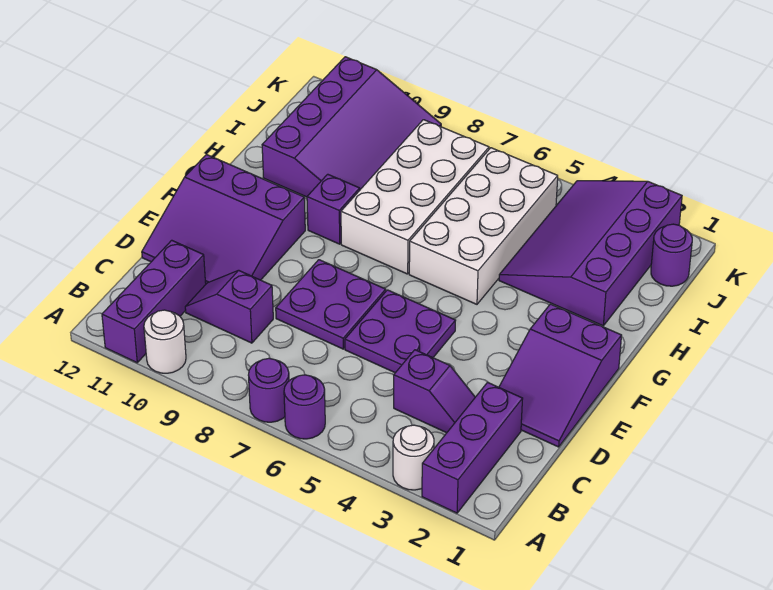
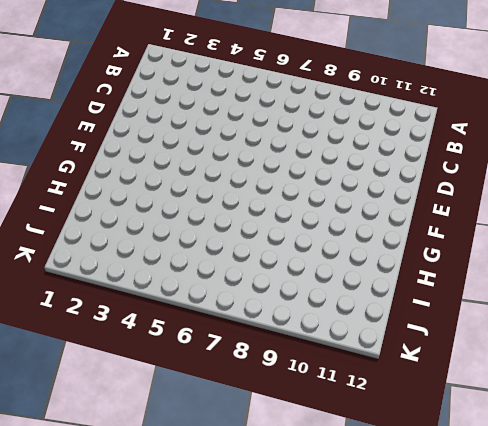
none -> purple brick A2:C2 level 1
none -> white round brick A3 level 1
none -> purple round brick A6 level 1

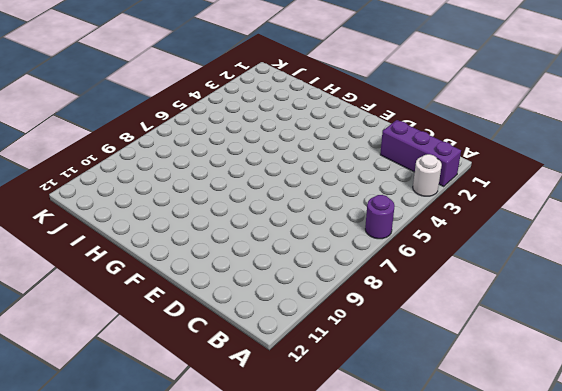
none -> purple round brick A7 level 1
none -> white round brick A10 level 1
none -> purple brick A11:C11 level 1

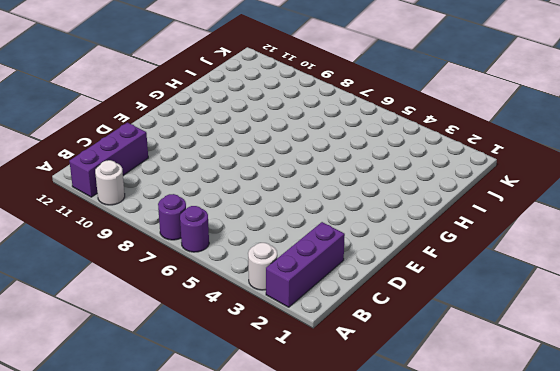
none -> purple slope C3:C4 level 1 top 4
none -> purple slope C9:C10 level 1 top 9
none -> purple slope D1:F2 level 1 top F

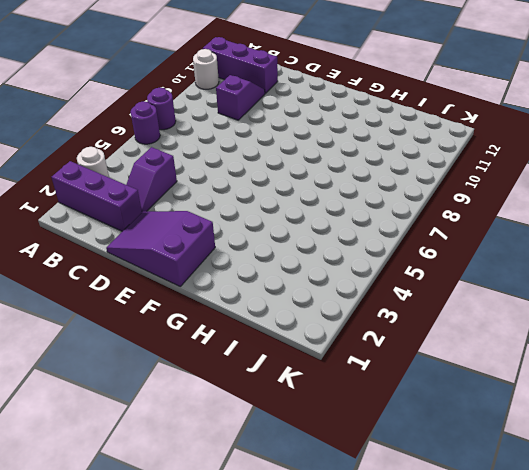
none -> purple plate D5:E6 level 1
none -> purple plate D7:E8 level 1
none -> purple slope D10:F12 level 1 top F

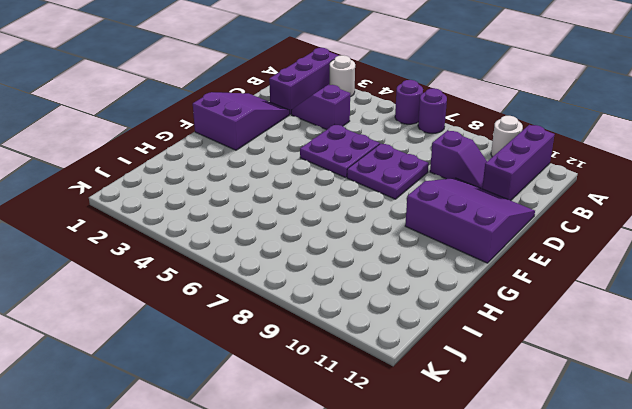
none -> white brick G5:J6 level 1
none -> white brick G7:J8 level 1
none -> purple brick G9 level 1

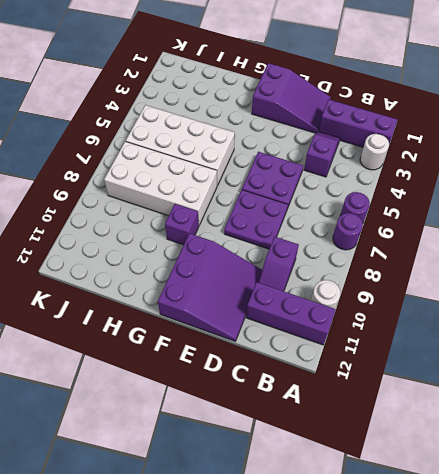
none -> purple slope H2:K4 level 1 top 2
none -> purple slope H9:K11 level 1 top 11
none -> purple round brick J1 level 1

